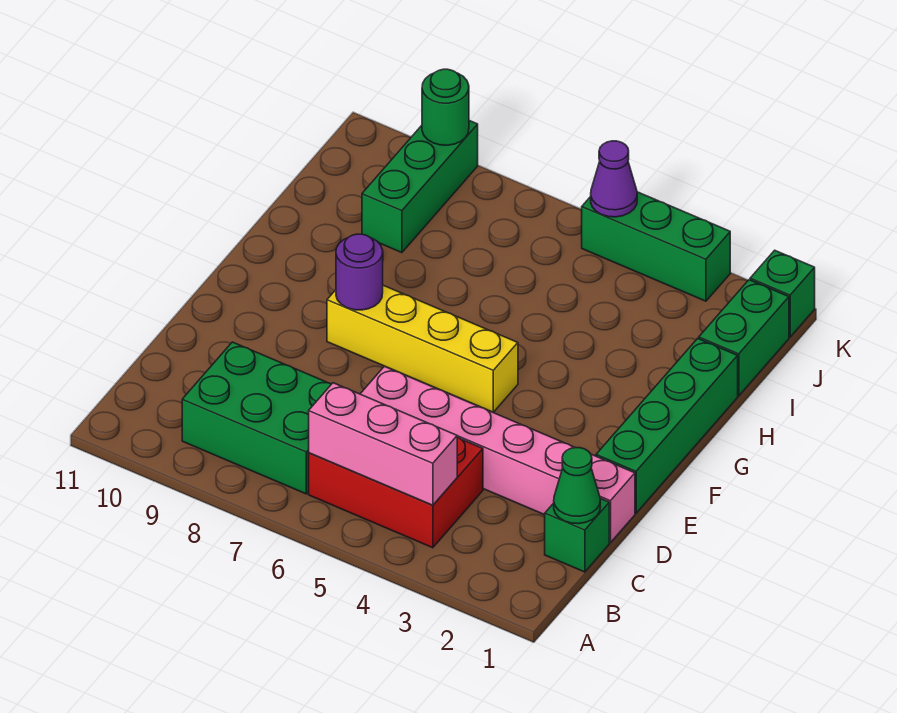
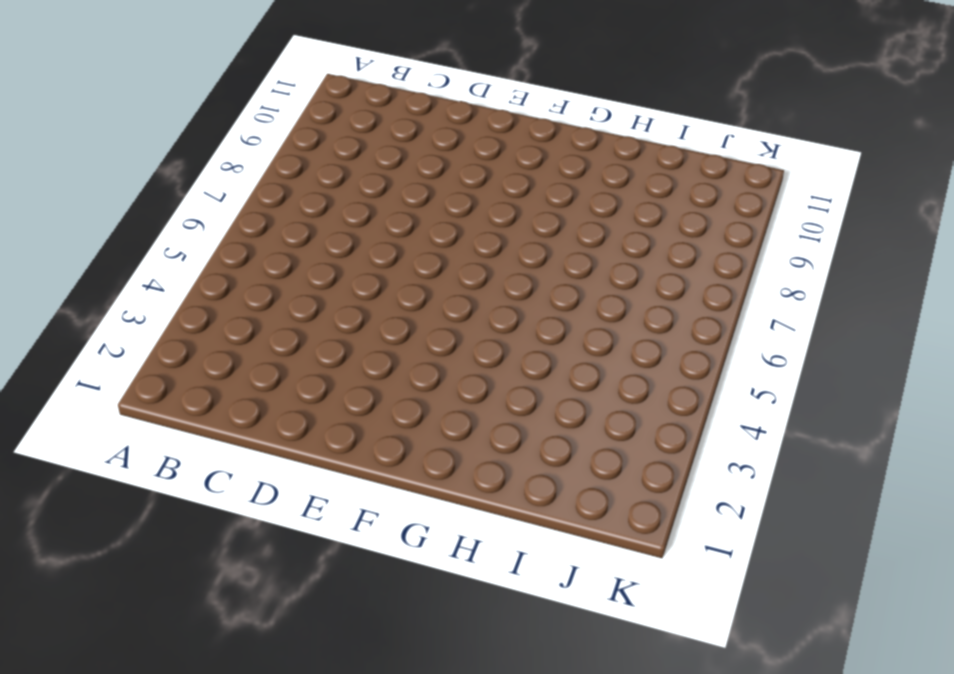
none -> red brick B4:C6 level 1
none -> green brick B7:C9 level 1
none -> green brick C1 level 1

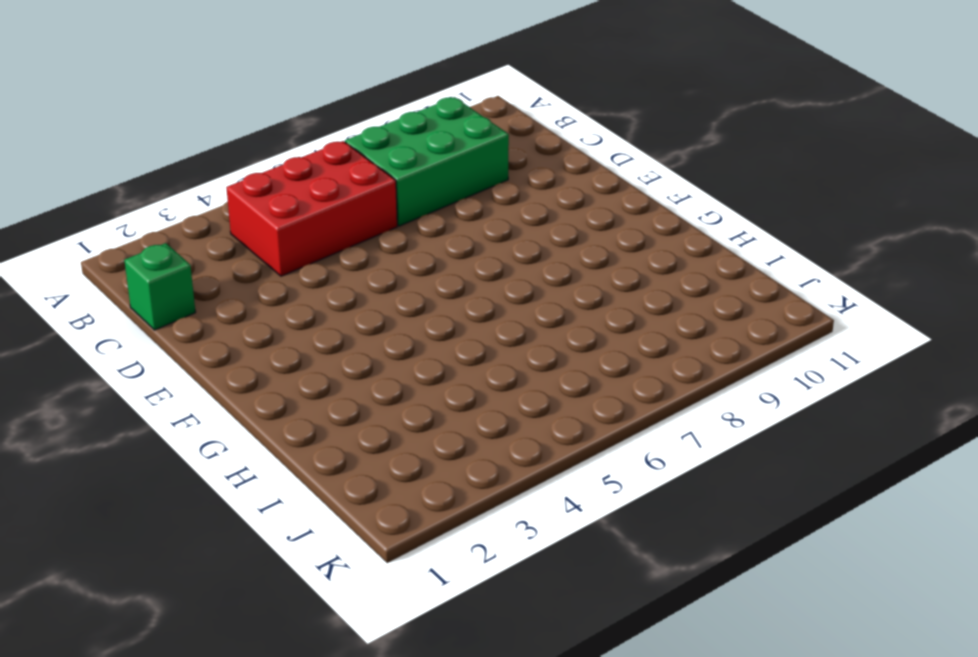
none -> pink brick D1:D6 level 1
none -> green brick E1:H1 level 1
none -> yellow brick F5:F8 level 1

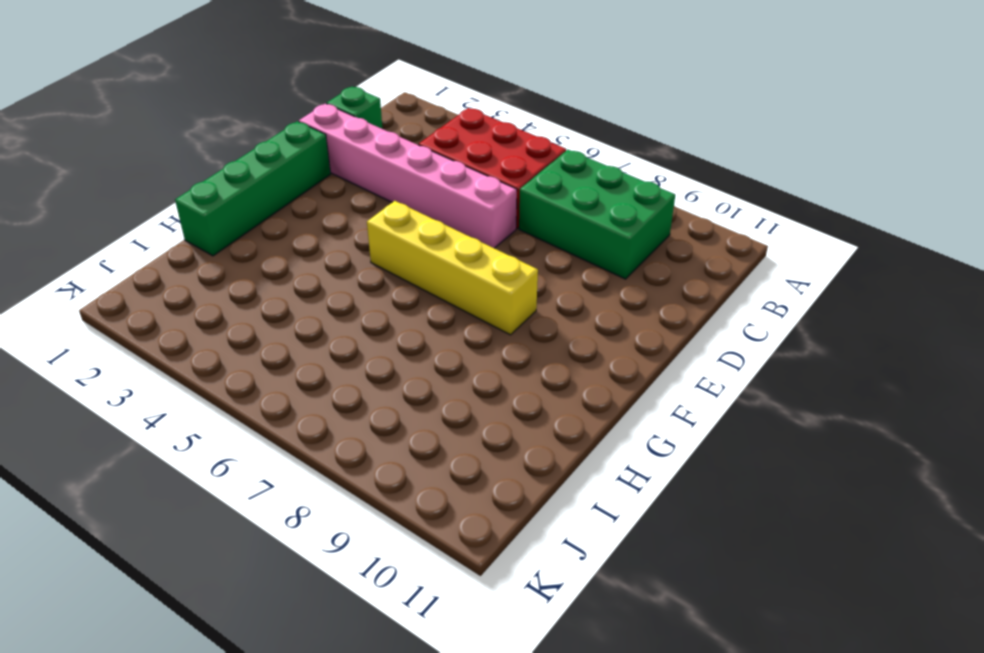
none -> green brick I1:J1 level 1
none -> green brick I9:K9 level 1
none -> green brick K1 level 1

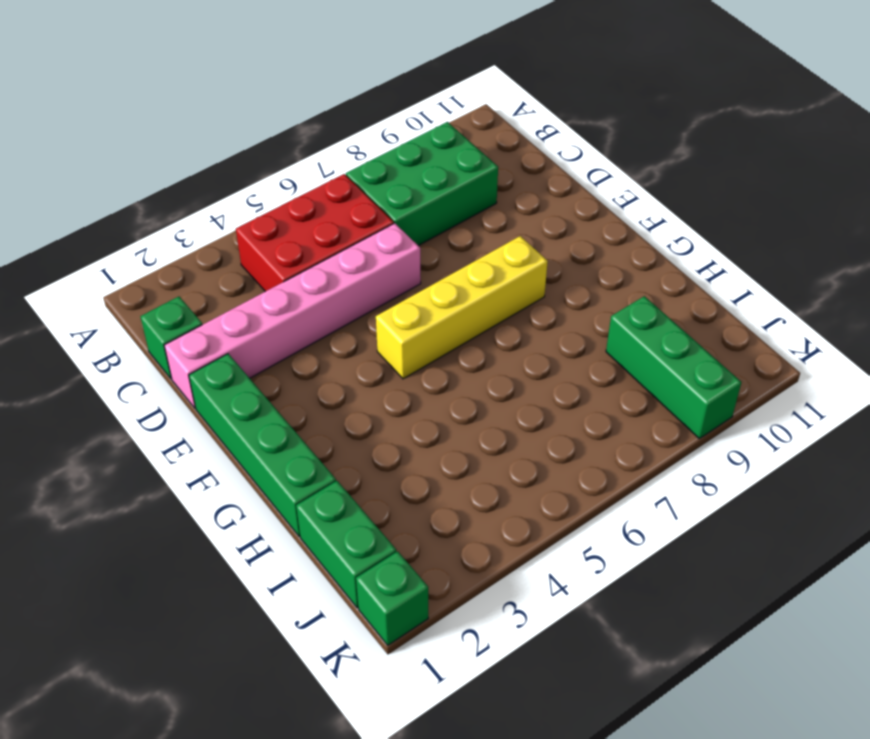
none -> green brick K3:K5 level 1
none -> pink brick B4:B6 level 2
none -> green cone C1 level 2

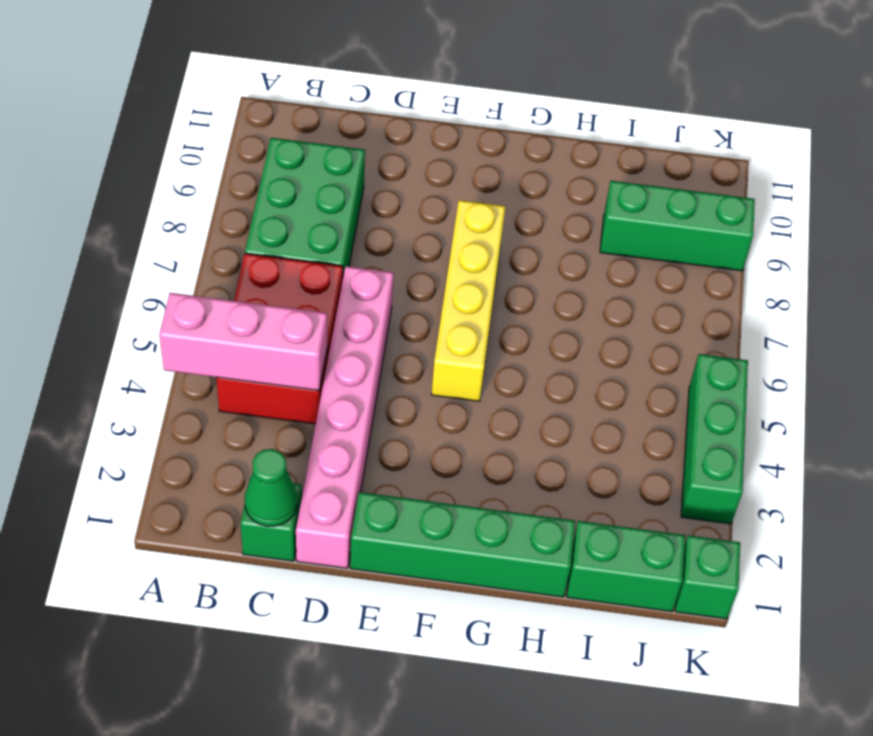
pink brick A4:C4 level 2 -> pink brick B4:B6 level 2
none -> purple round brick F8 level 2
none -> purple cone K5 level 2
none -> green round brick K9 level 2

